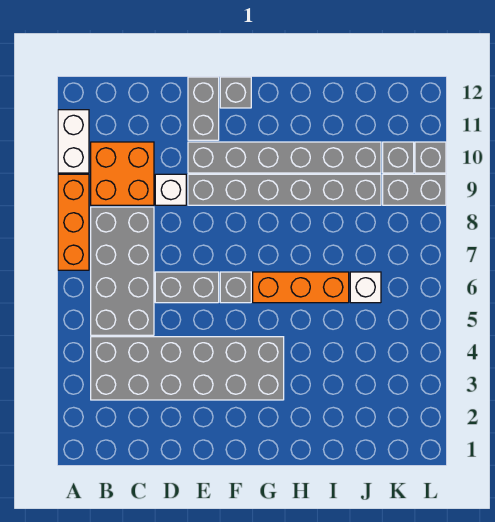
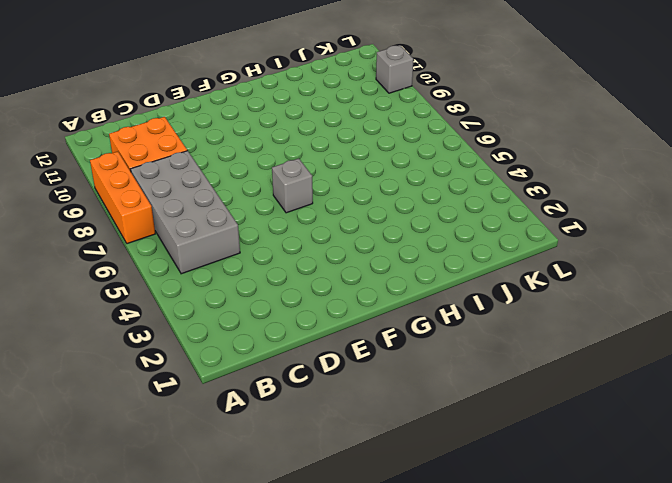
none -> white brick A10:A11 level 1
none -> grey brick B3:G4 level 1
none -> grey brick D6:E6 level 1

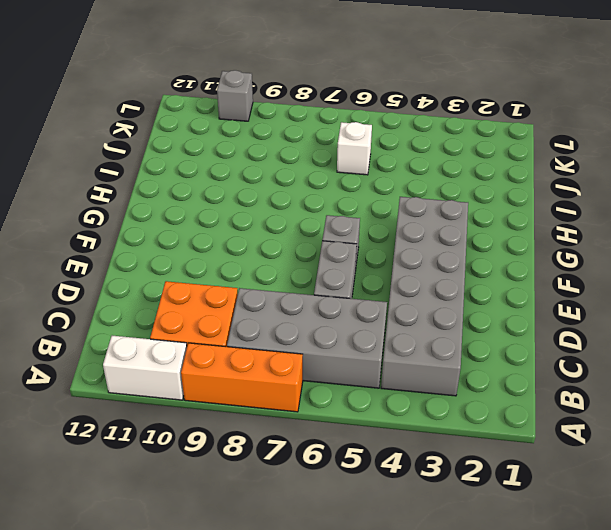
none -> white brick D9 level 1
none -> grey brick E9:J9 level 1
none -> grey brick E10:J10 level 1

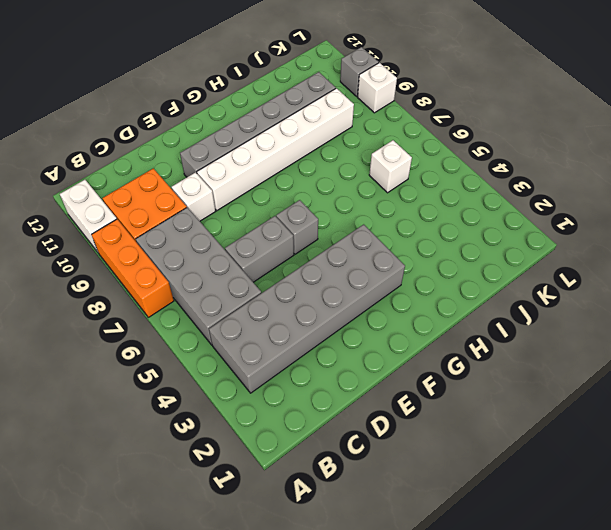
white brick E9:J9 level 1 -> grey brick E9:J9 level 1
white brick L9 level 1 -> grey brick K9:L9 level 1
none -> grey brick E11:E12 level 1
none -> grey brick F12 level 1
none -> orange brick G6:I6 level 1

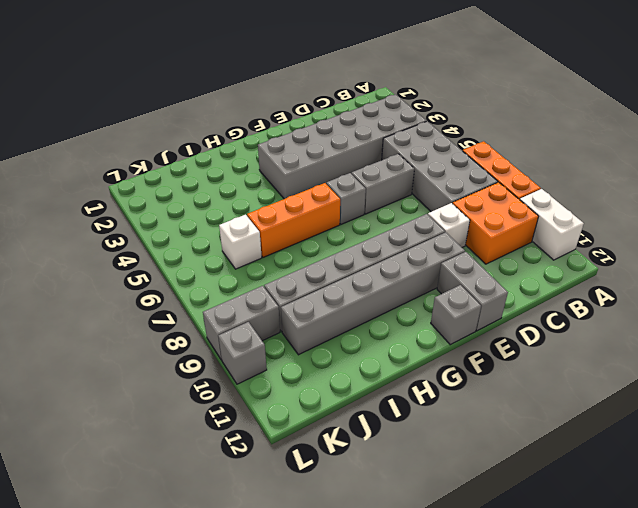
none -> grey brick K10 level 1

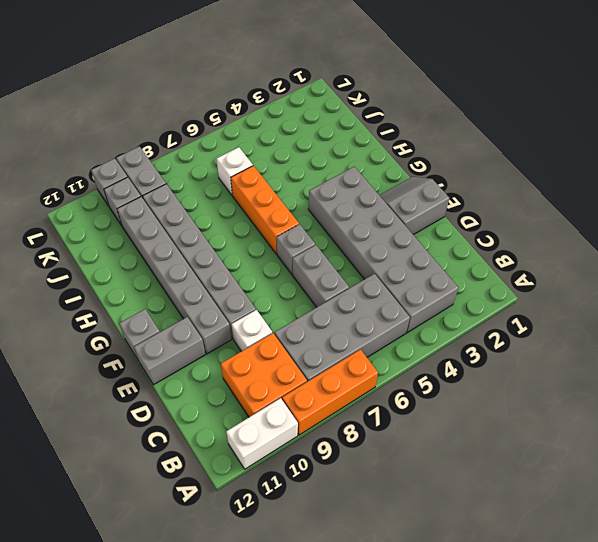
grey slope E1:F2 level 1 top E -> none

